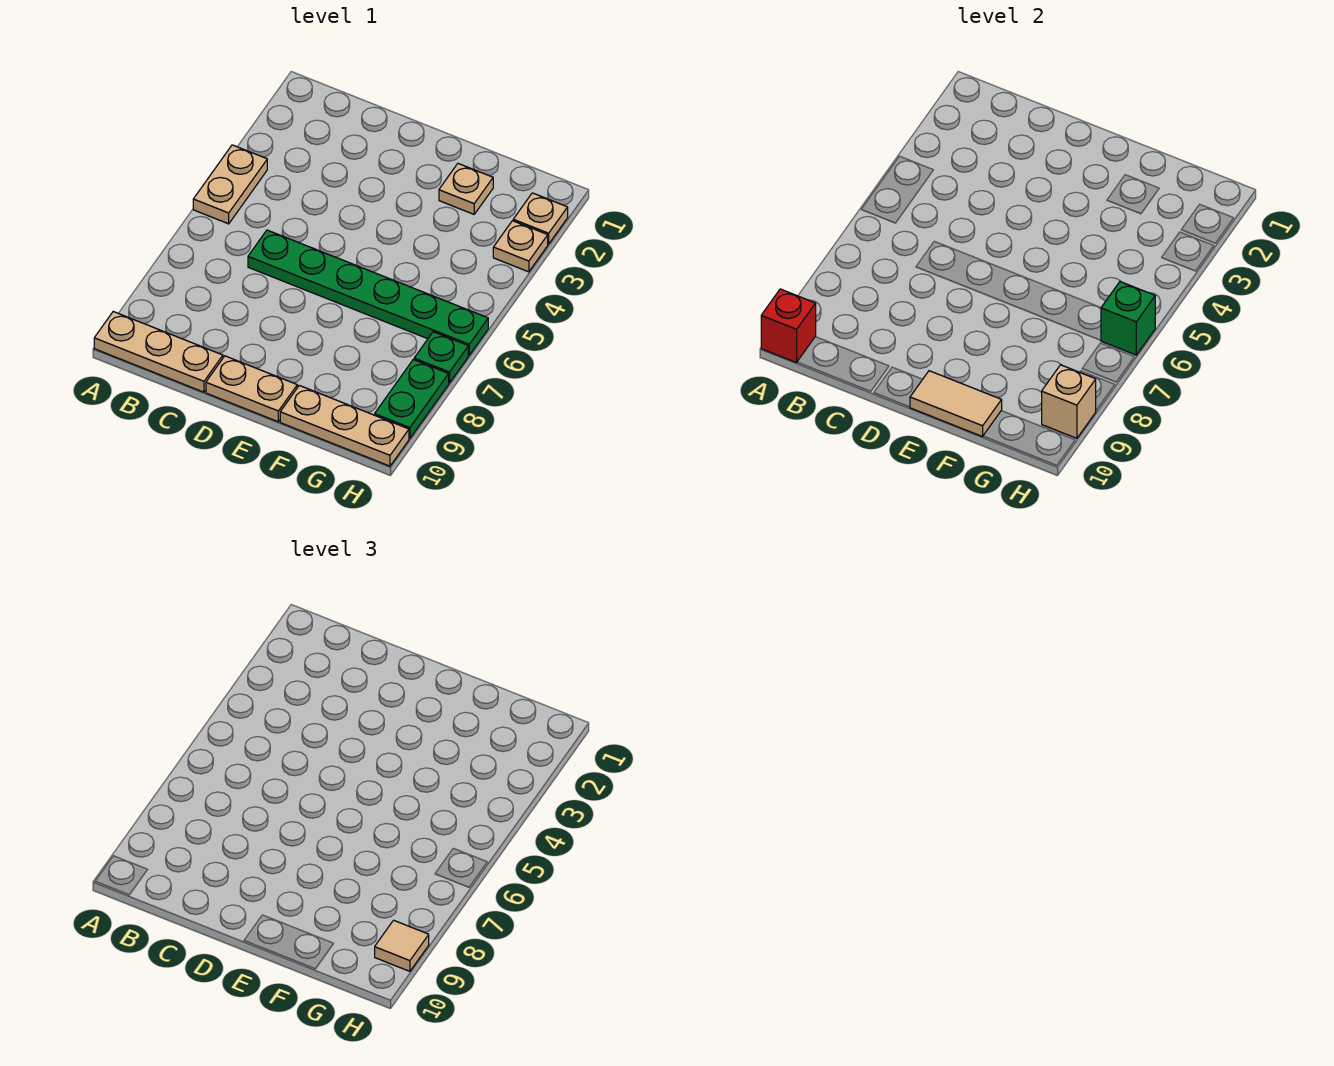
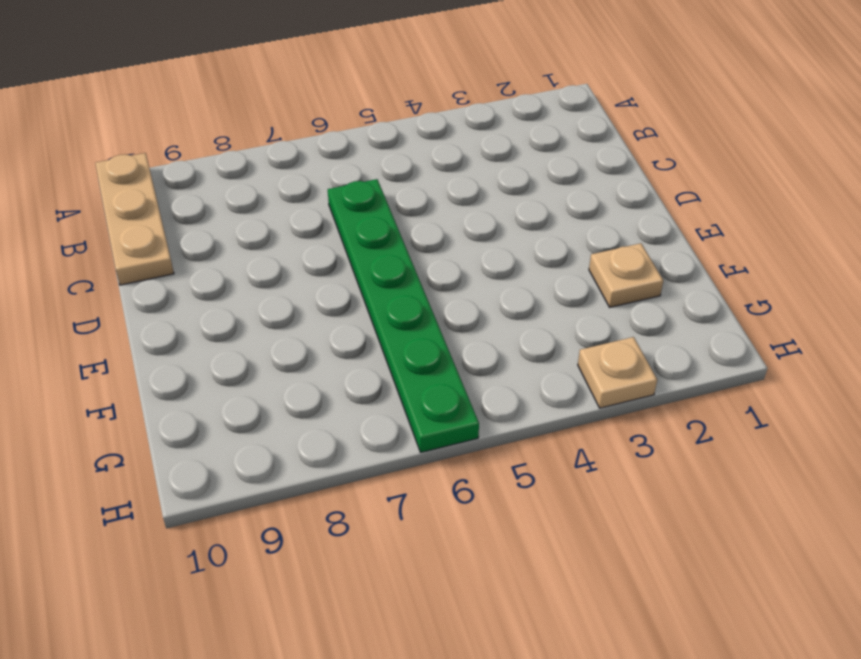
none -> tan plate A4:A5 level 1
none -> tan plate D10:E10 level 1
none -> tan plate F10:H10 level 1

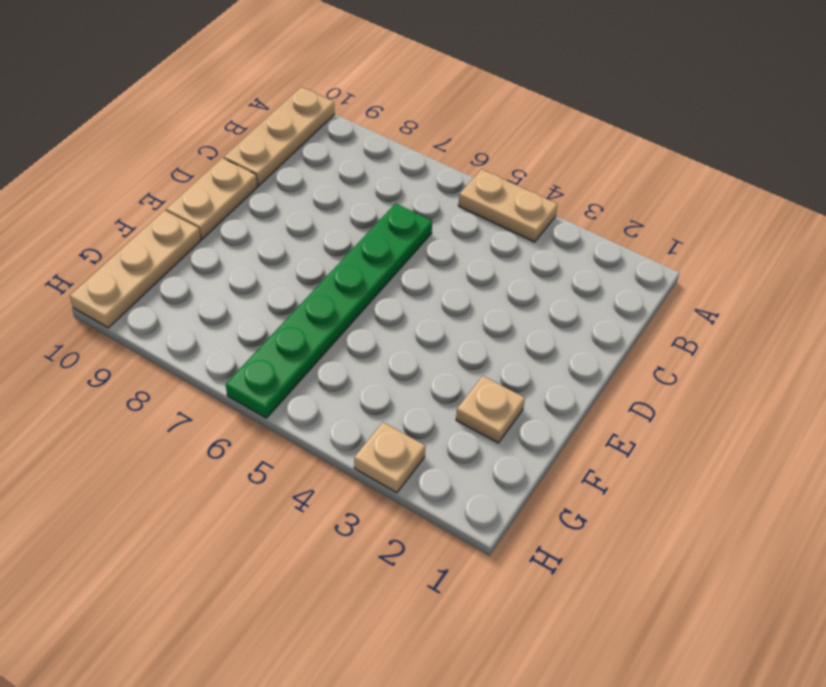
none -> tan plate H2 level 1
none -> green plate H7 level 1
none -> green plate H8:H9 level 1

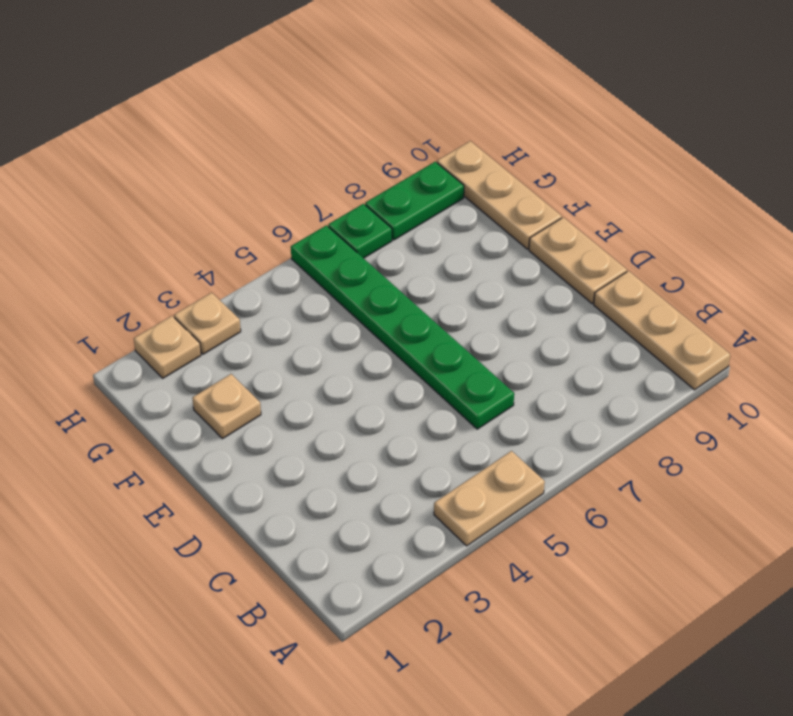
none -> red brick A10 level 2
none -> tan tile E10:F10 level 2
none -> green brick H6 level 2

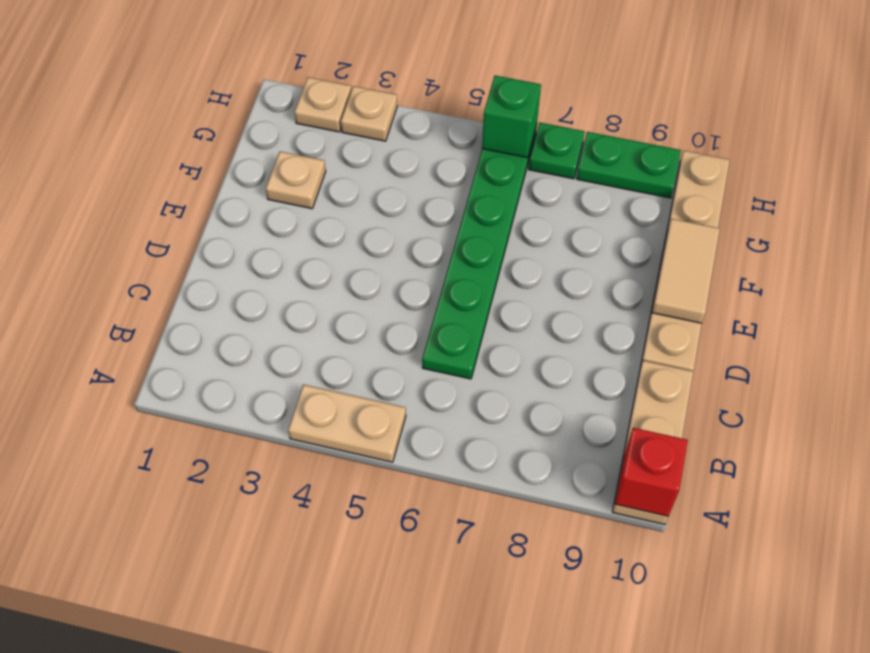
none -> tan brick H9 level 2
none -> tan tile H9 level 3

